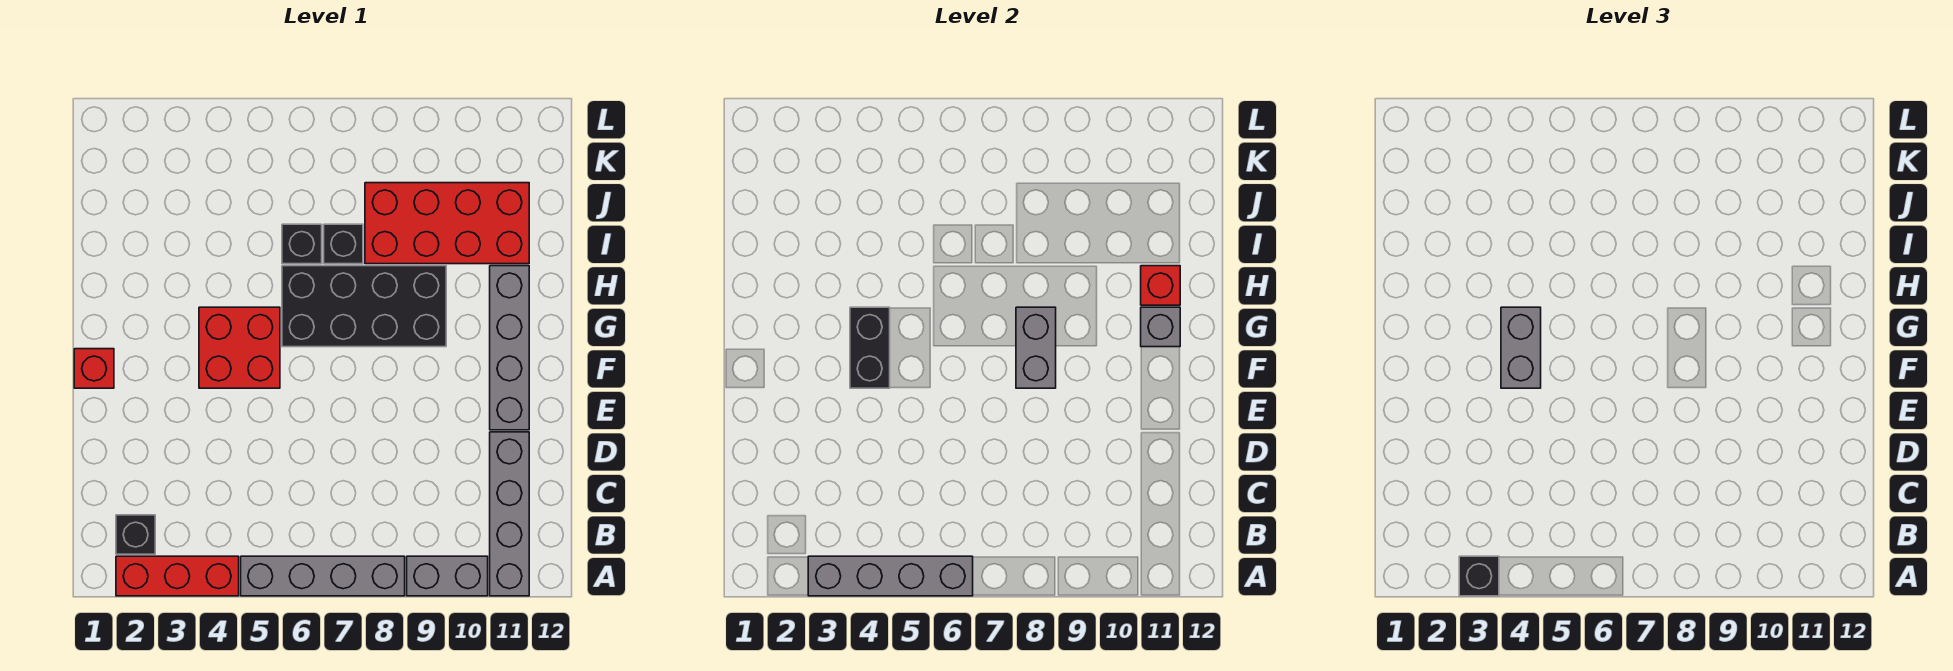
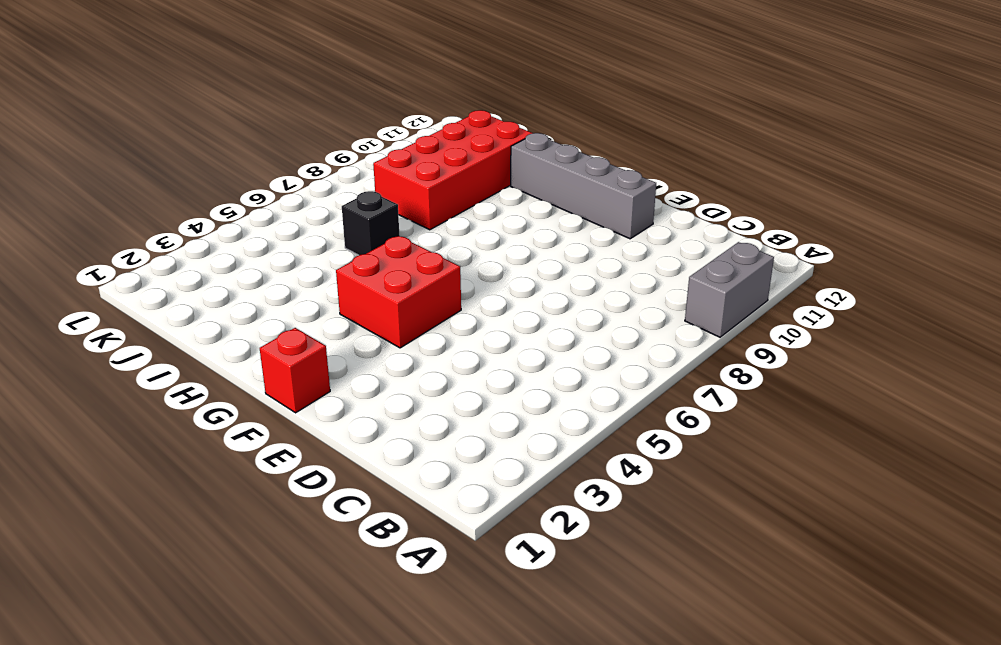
none -> red brick A2:A4 level 1
none -> grey brick A5:A8 level 1
none -> grey brick A11:D11 level 1

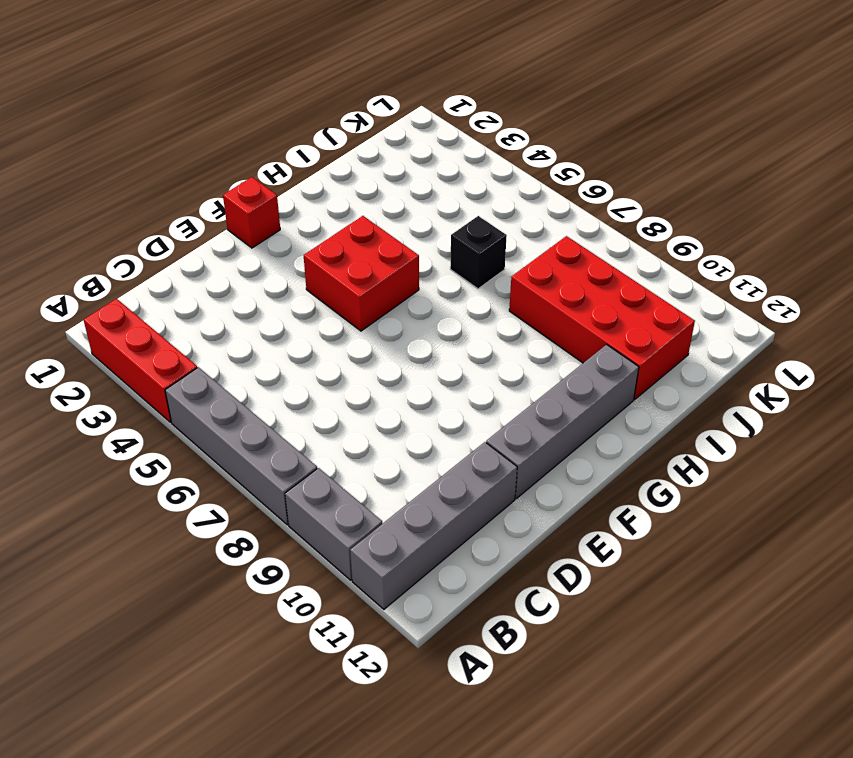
none -> black brick B2 level 1
none -> black brick G6:H9 level 1
none -> black brick I7 level 1

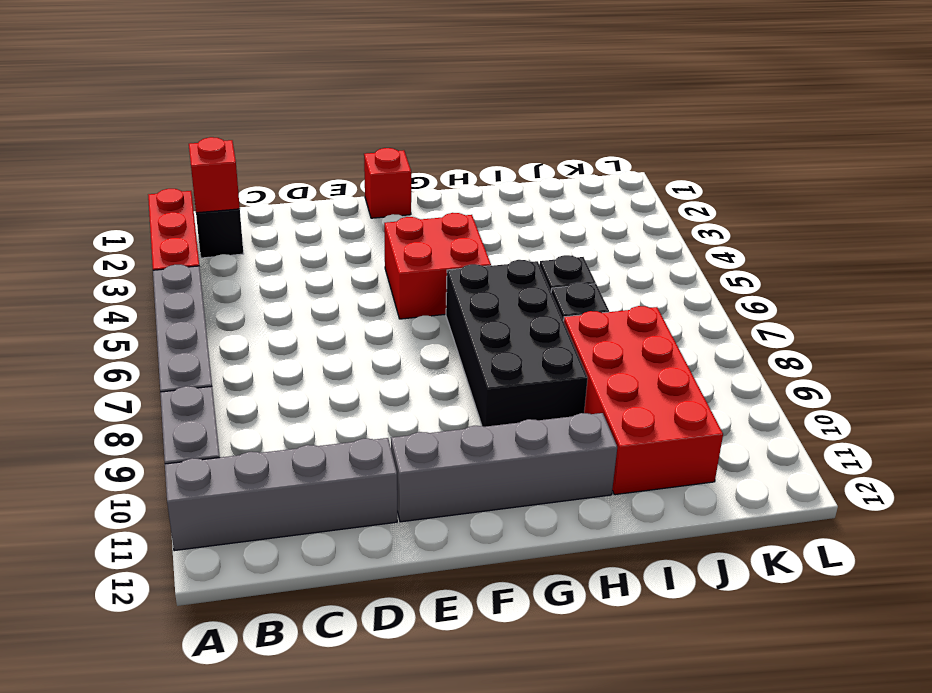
red brick B2 level 2 -> red brick H11 level 2
none -> grey brick A3:A6 level 2
none -> black brick F4:G4 level 2
none -> grey brick F8:G8 level 2

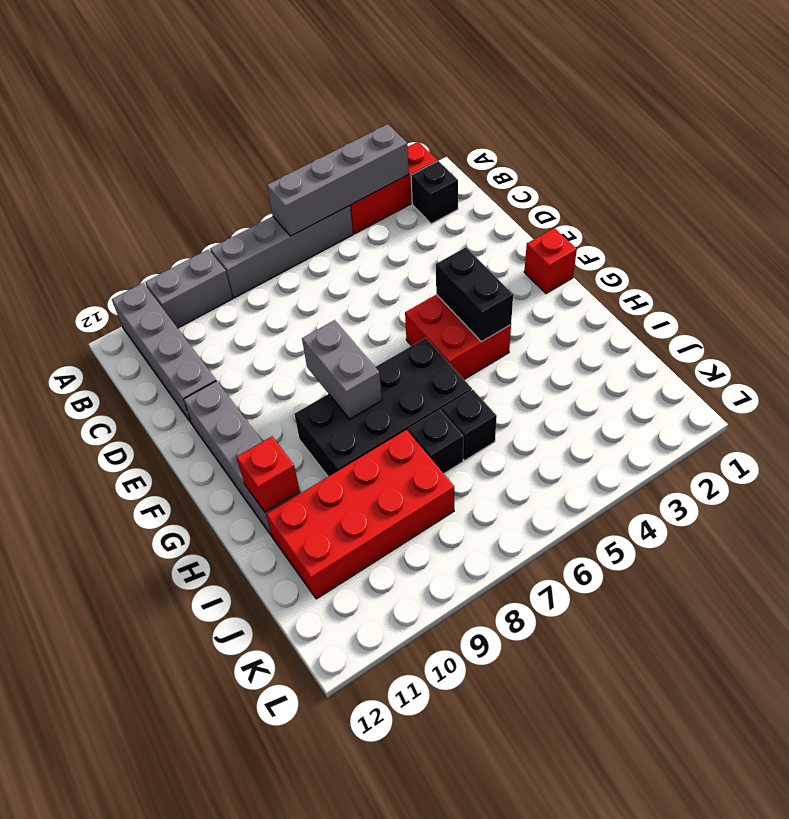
none -> grey brick G11 level 2
none -> black brick A3 level 3
none -> grey brick F4:G4 level 3

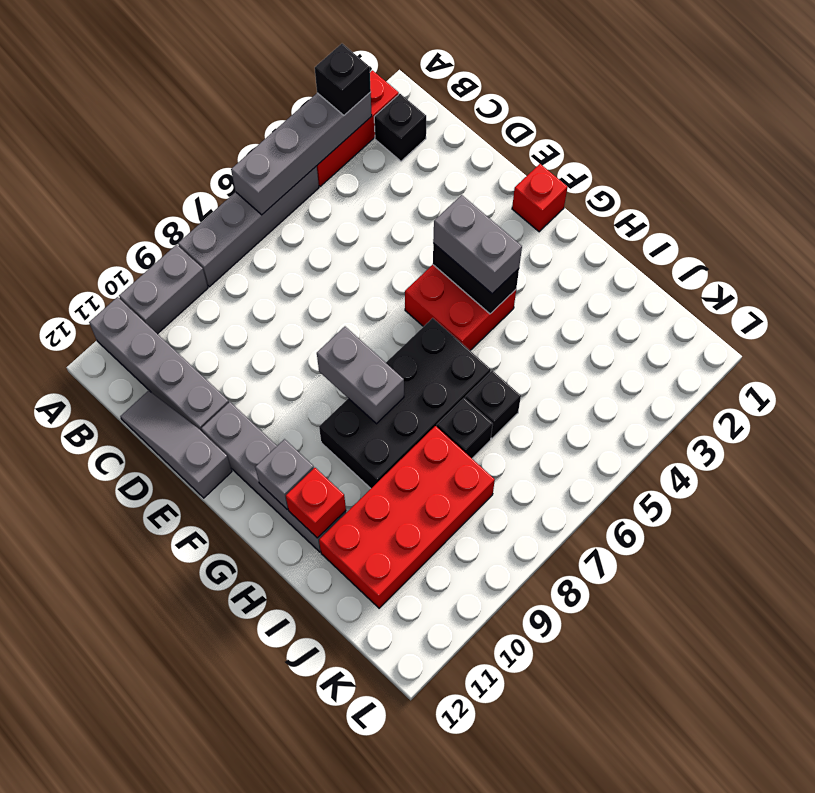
grey slope C12:E12 level 1 top E -> none

